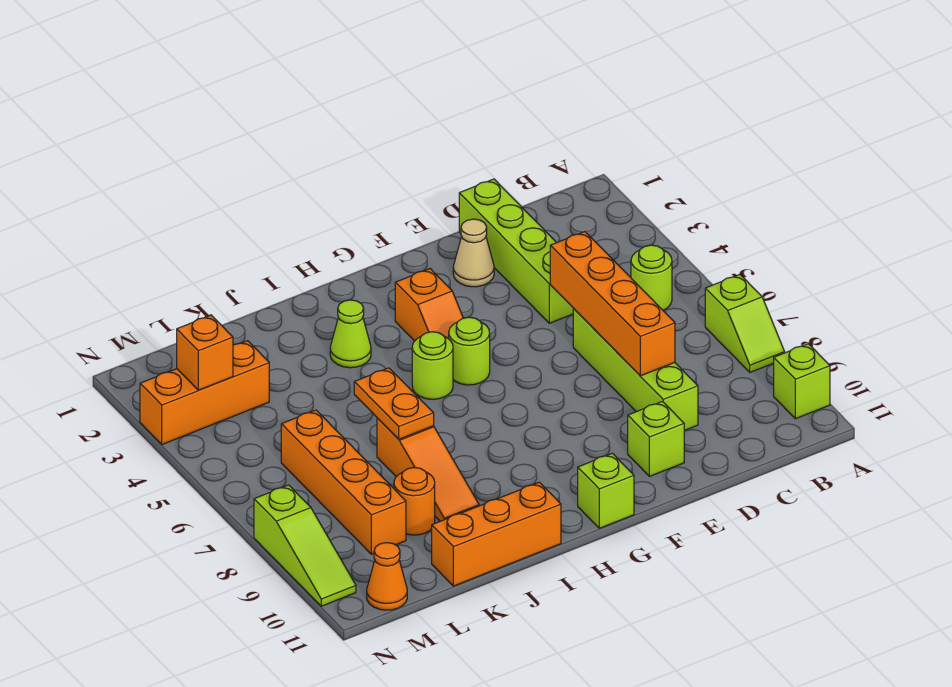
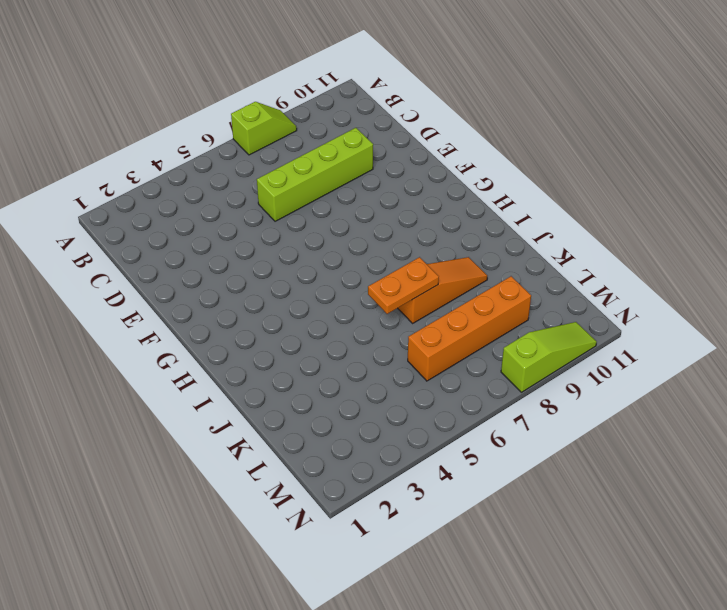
none -> lime brick A10 level 1
none -> lime round brick B5 level 1
none -> lime brick D1:D4 level 1

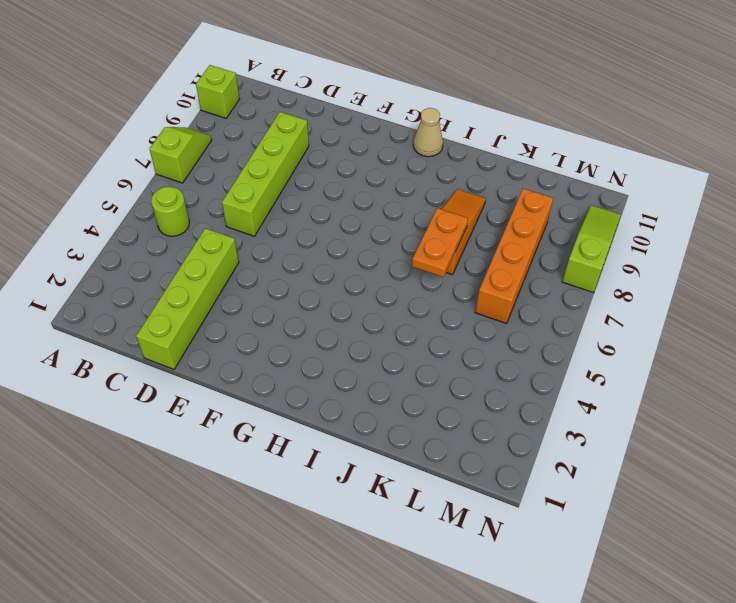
tan cone H11 level 1 -> tan cone E2 level 1
none -> lime brick E10 level 1
none -> orange slope G3:G4 level 1 top 3
none -> lime round brick G5 level 1

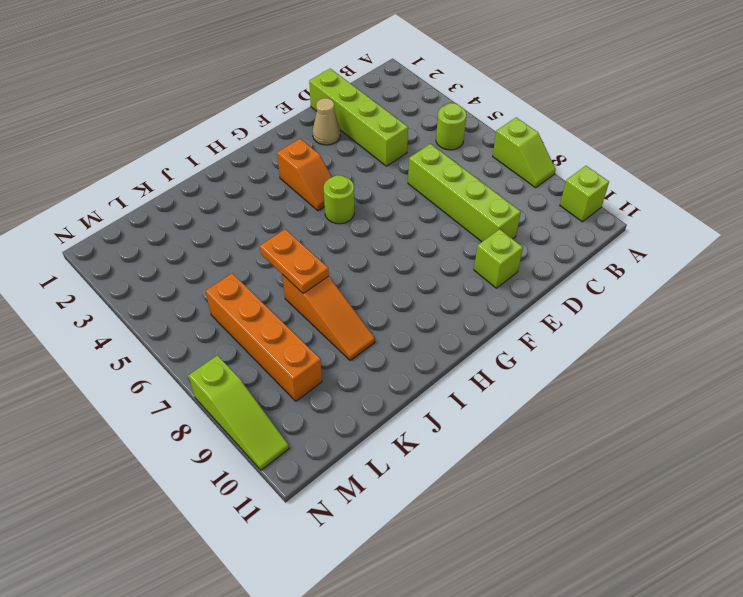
none -> lime brick G11 level 1
none -> lime round brick H5 level 1
none -> lime cone I3 level 1

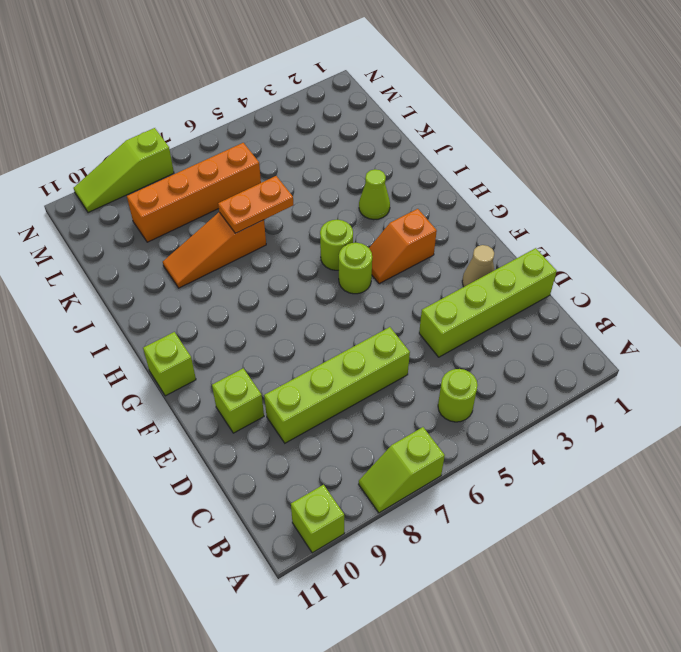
none -> orange brick I11:K11 level 1
none -> orange round brick K9 level 1
none -> orange brick L3:N3 level 1

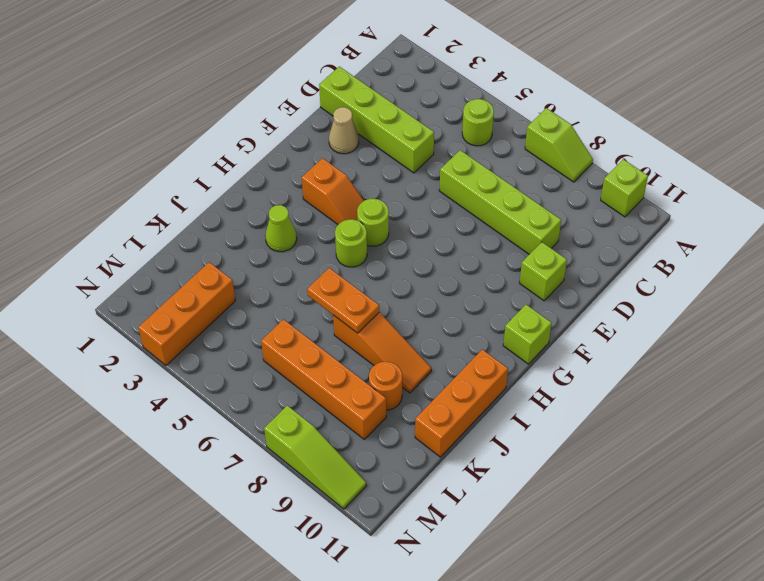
none -> orange cone M11 level 1
none -> orange brick D5:D8 level 2
none -> orange brick M3 level 2

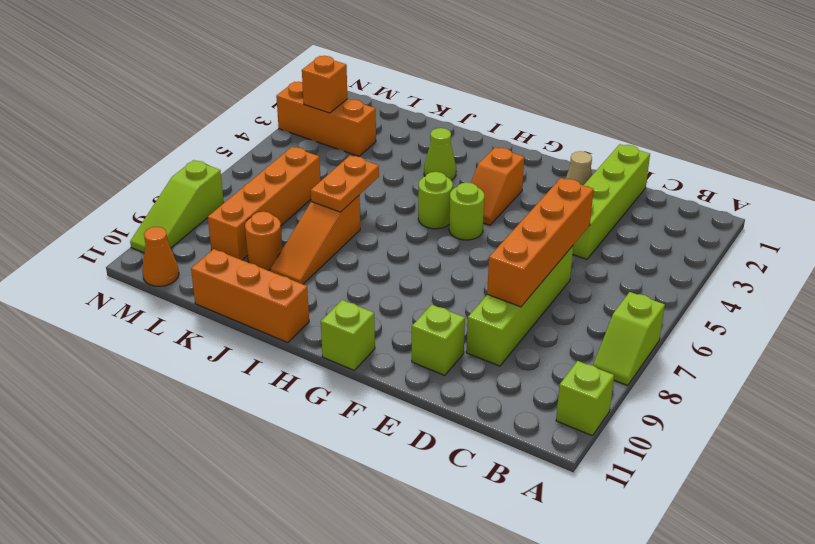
none -> lime round brick B5 level 1

